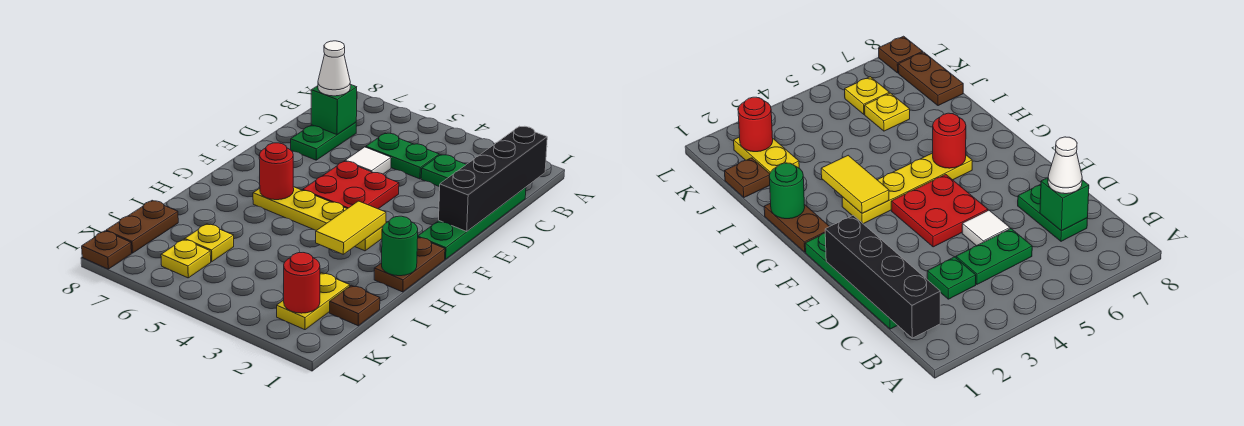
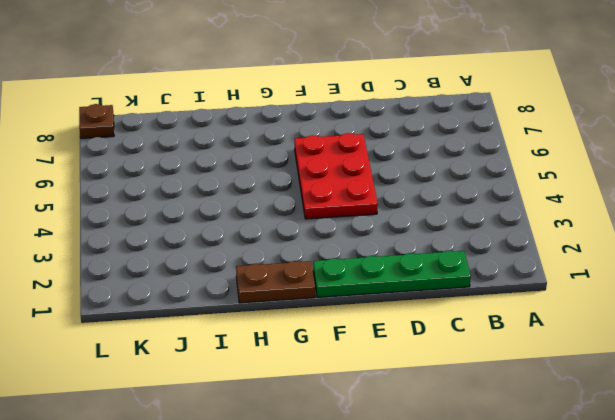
red plate E4:F6 level 1 -> red plate E4:F5 level 1
none -> green plate C3 level 1
none -> green plate C4:C5 level 1
none -> green plate C7:D7 level 1

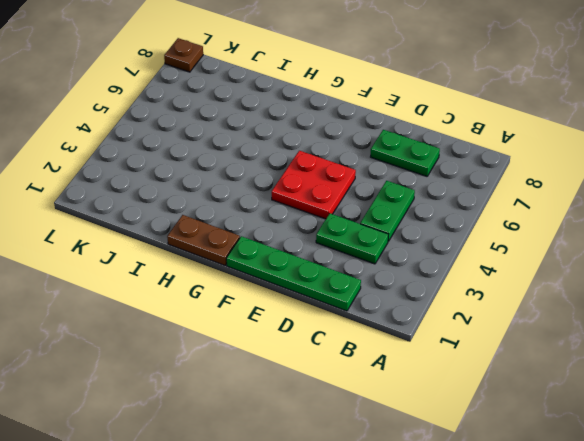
green plate C3:D3 level 1 -> green plate C3 level 1
none -> white tile D5 level 1
none -> yellow plate G3:G6 level 1
none -> brown plate J1 level 1

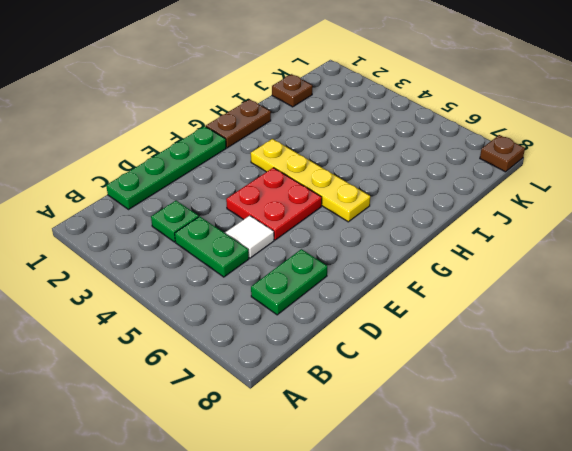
none -> yellow plate J2:K2 level 1
none -> yellow plate J6 level 1
none -> brown plate J8:K8 level 1

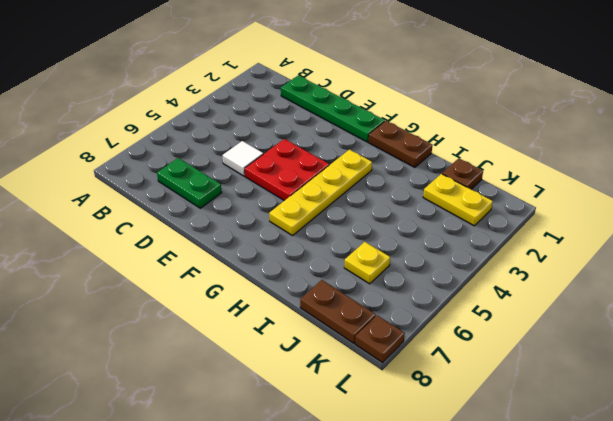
none -> green plate C3 level 1
none -> green plate C4:C5 level 1
none -> yellow plate K6 level 1

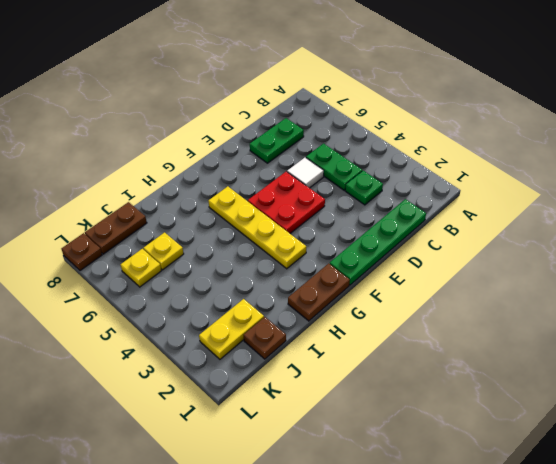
none -> black brick B1:E1 level 2
none -> green brick C7 level 2
none -> yellow tile G3:H3 level 2

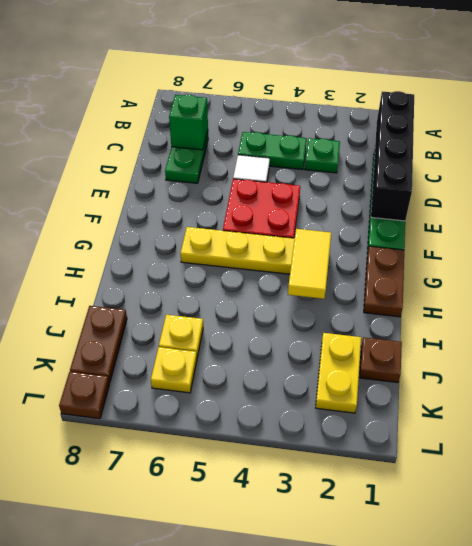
none -> red round brick G6 level 2
none -> green round brick H1 level 2
none -> red round brick K2 level 2

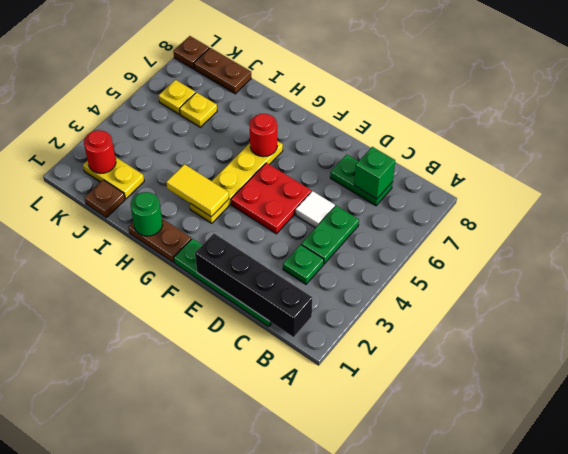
none -> white cone C7 level 3

